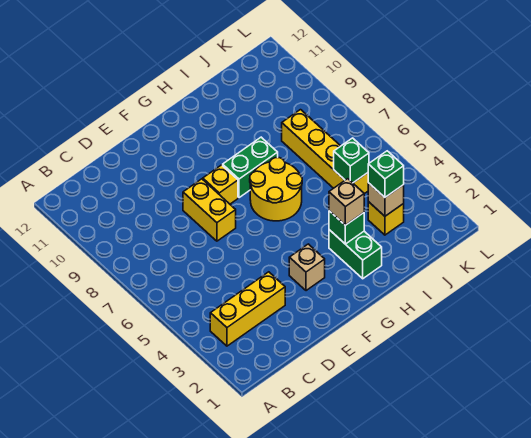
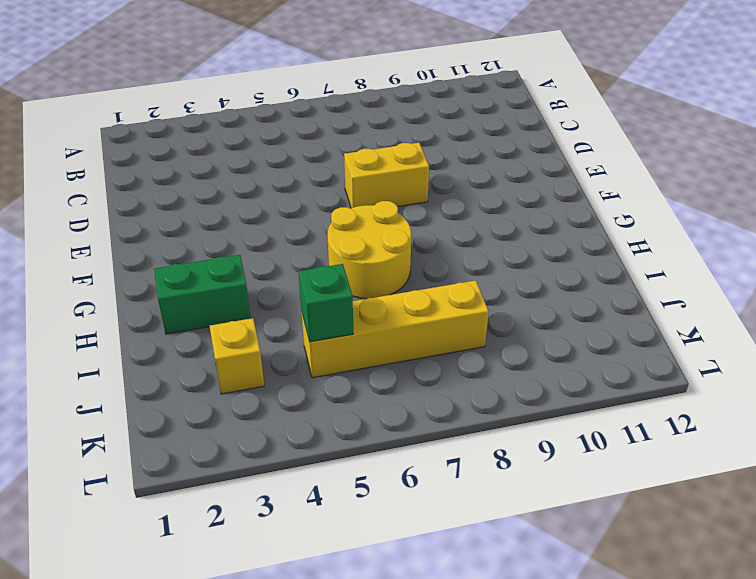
none -> yellow brick B3:D3 level 1
none -> tan brick F3 level 1
none -> yellow brick F8 level 1

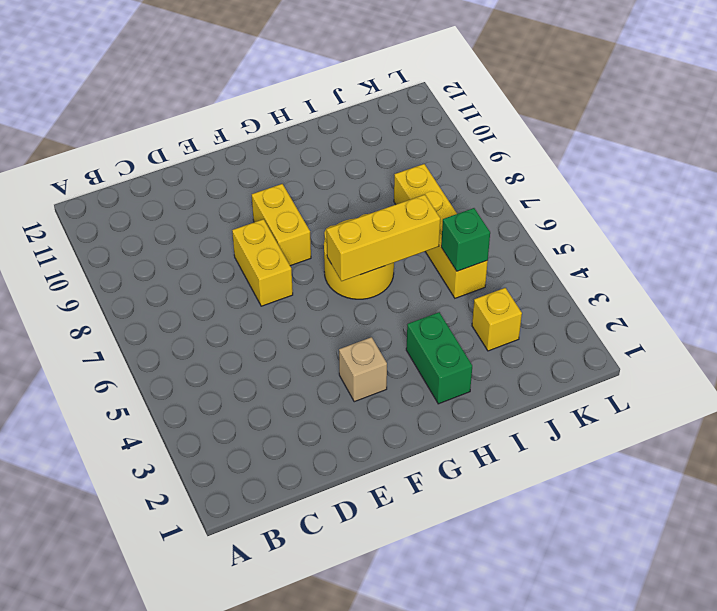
yellow brick F8:F9 level 1 -> yellow brick F8 level 1
yellow brick G6:I6 level 2 -> yellow brick B3:D3 level 1
none -> green brick G8:H8 level 1
none -> green brick H3 level 2
none -> tan brick J3 level 2

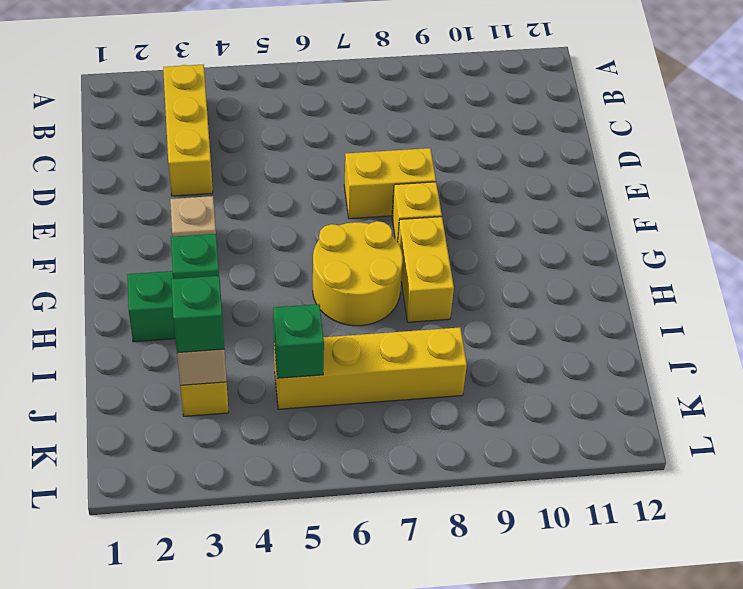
yellow brick G8:H8 level 1 -> green brick G8:H8 level 1
none -> tan brick H3 level 3

